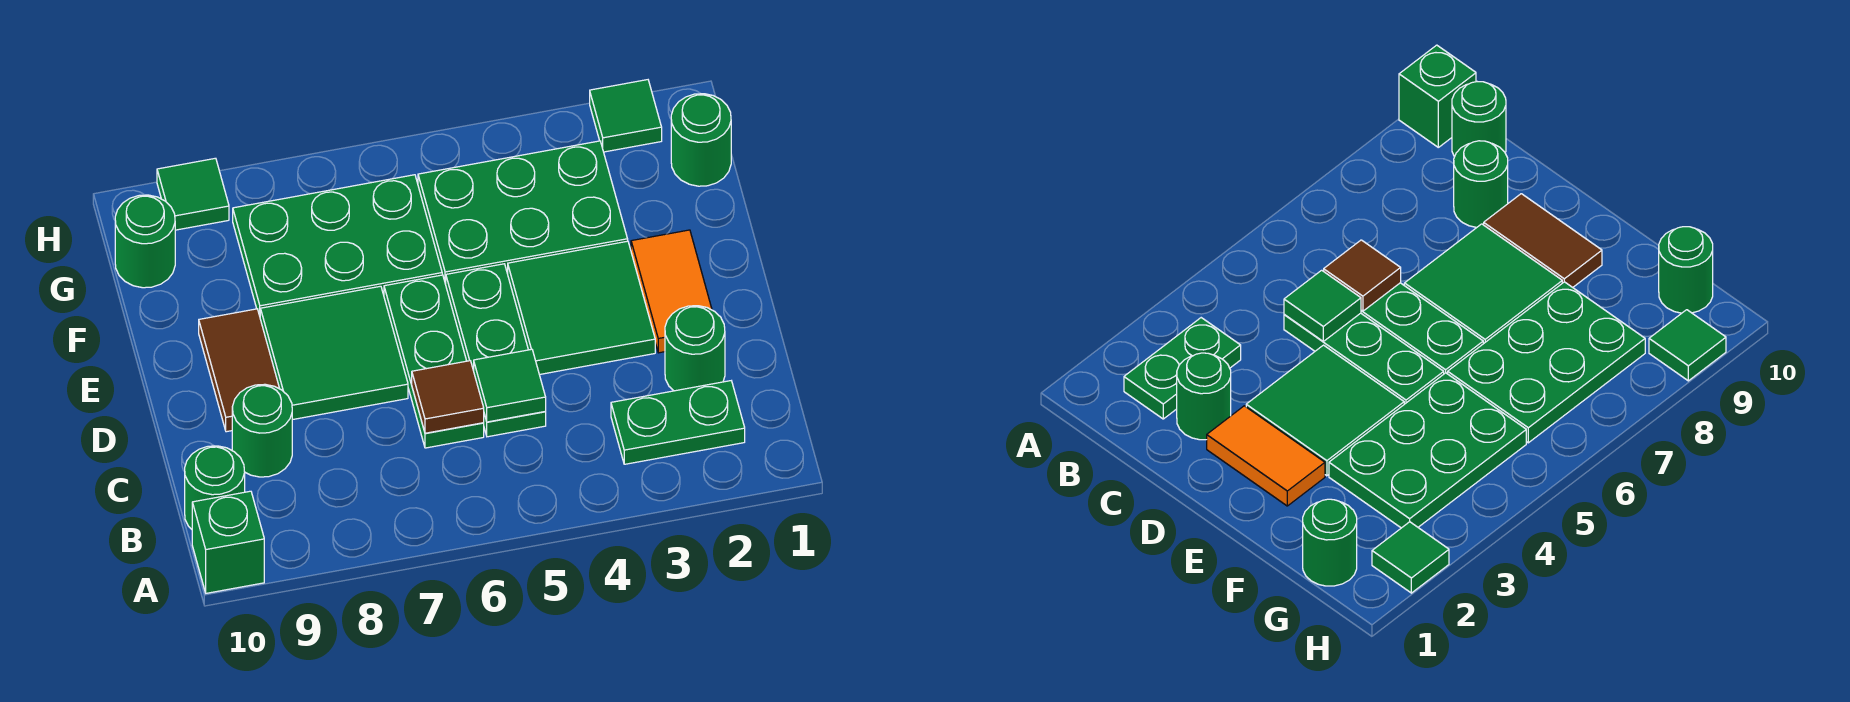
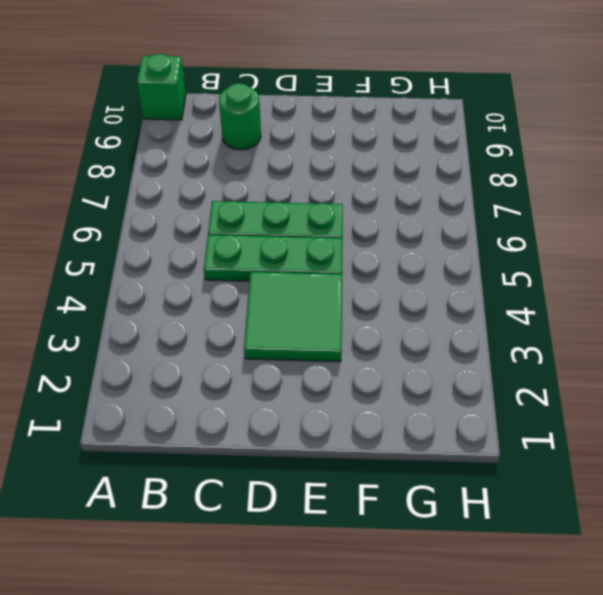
none -> green plate B2:B3 level 1
none -> green round brick B10 level 1
none -> green round brick C2 level 1

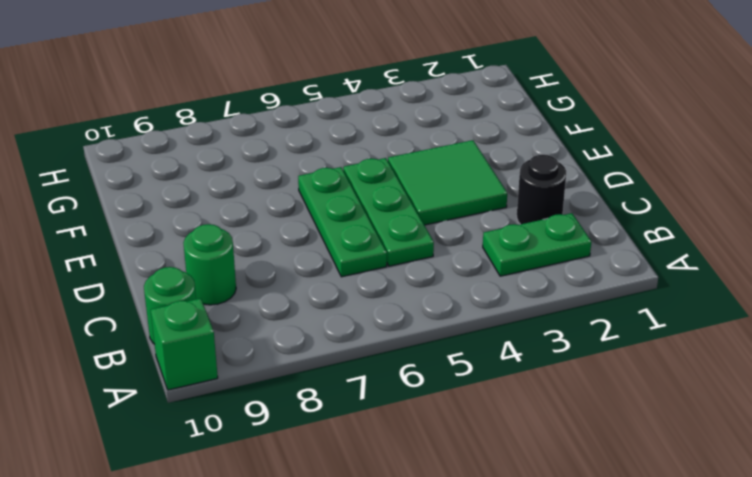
black round brick C2 level 1 -> green round brick C2 level 1
none -> orange tile D2:E2 level 1
none -> green tile D7:E8 level 1
none -> brown tile D9:E9 level 1

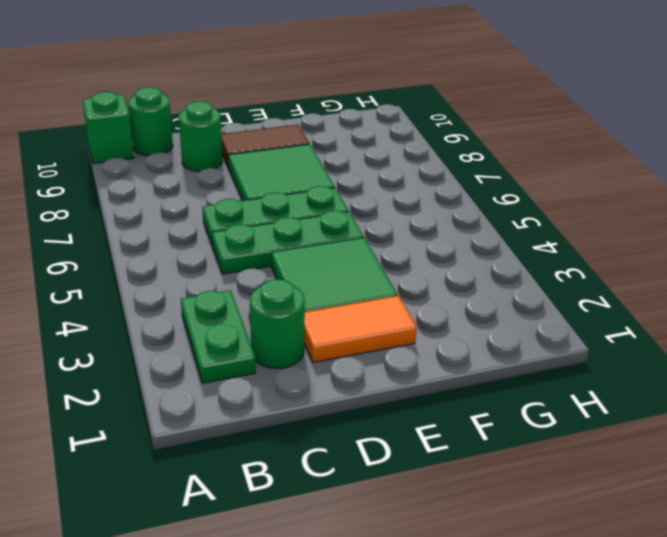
none -> green plate F3:G5 level 1
none -> green plate F6:G8 level 1
none -> green round brick G1 level 1

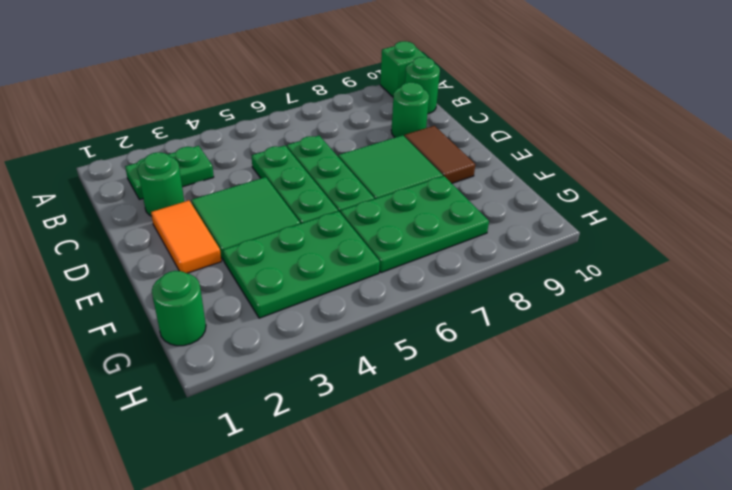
none -> green round brick G10 level 1
none -> green tile H2 level 1
none -> green tile H9 level 1

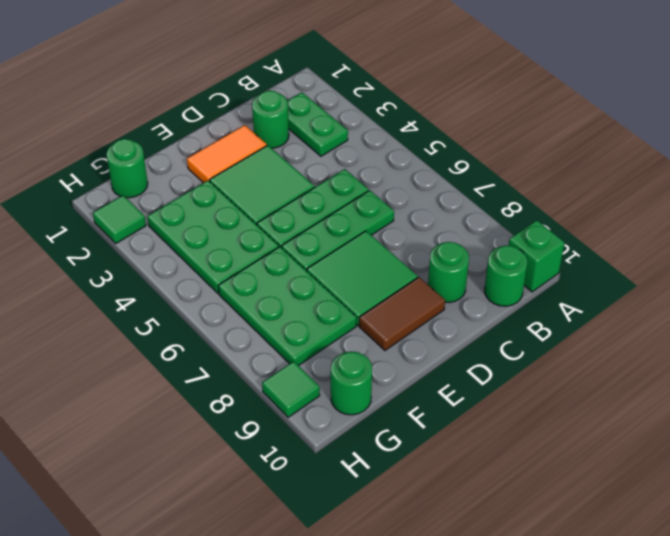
none -> green tile C5 level 2
none -> brown tile C6 level 2

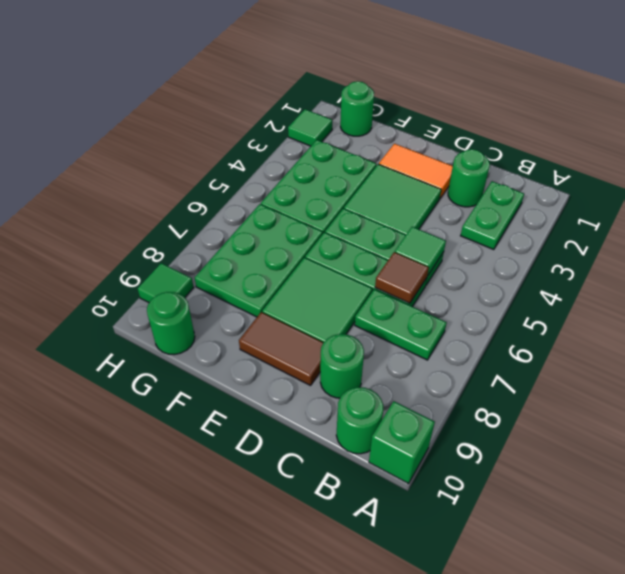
green plate B7:C7 level 1 -> none

